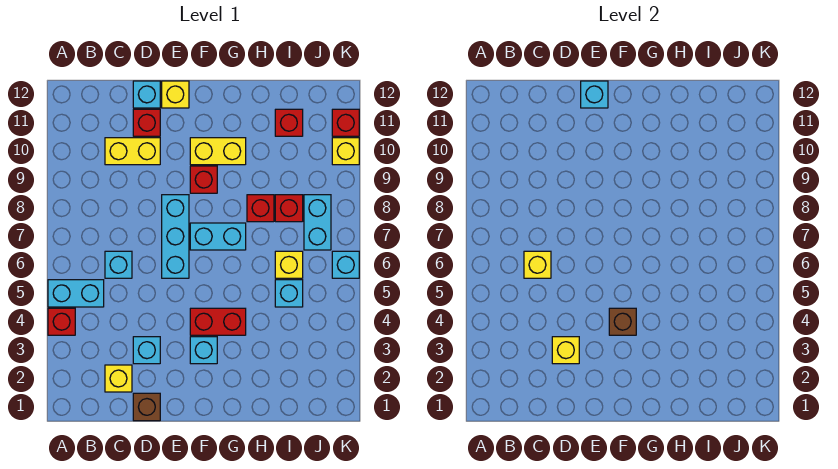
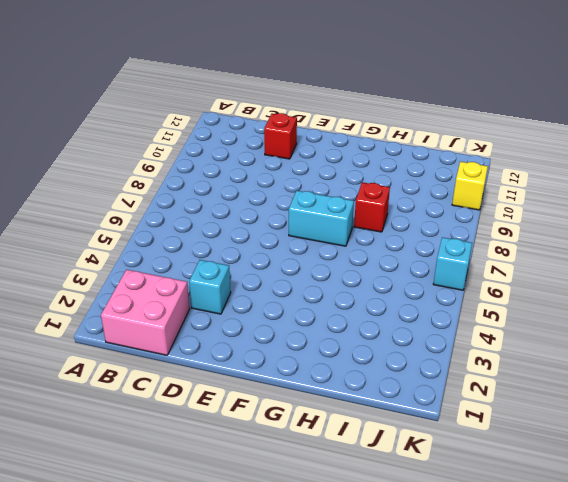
pink brick B1:C2 level 1 -> yellow brick C2 level 1
none -> red brick A4 level 1
none -> cyan brick A5:B5 level 1
none -> cyan brick C6 level 1

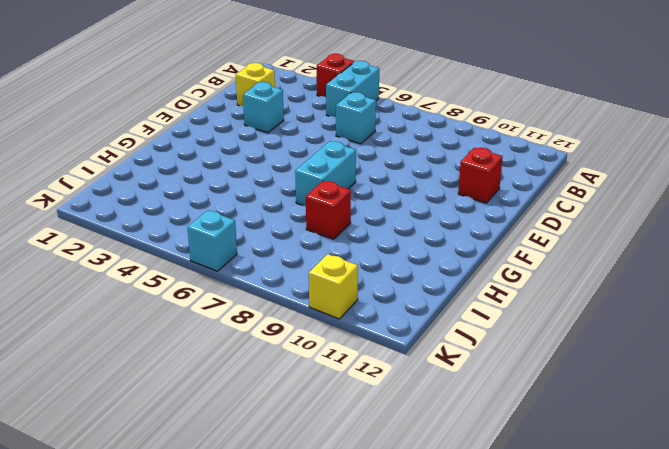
none -> yellow brick C10:D10 level 1
none -> brown brick D1 level 1
none -> cyan brick D12 level 1

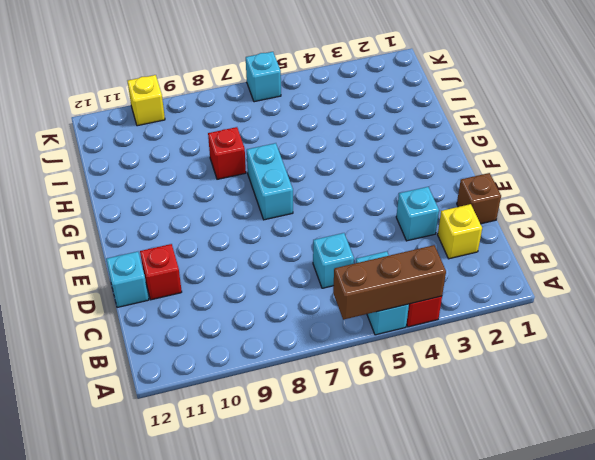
brown brick A4:A6 level 2 -> none
none -> yellow brick C10:D10 level 1
none -> cyan brick E6:E8 level 1
none -> yellow brick E12 level 1

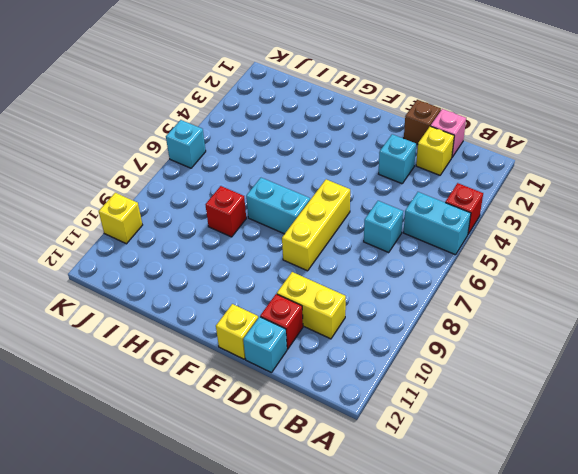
pink brick C1 level 1 -> none
yellow brick E6:E8 level 1 -> cyan brick E6:E8 level 1
none -> cyan brick F3 level 1
none -> red brick F4:G4 level 1
none -> red brick F9 level 1

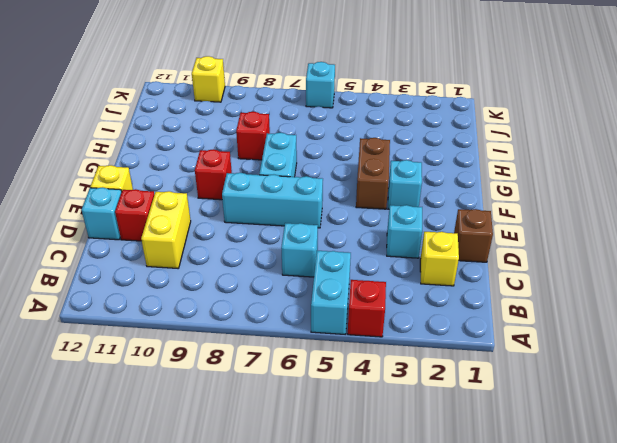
brown brick F4:G4 level 1 -> red brick F4:G4 level 1
none -> yellow brick F10:G10 level 1
none -> cyan brick I5 level 1
none -> yellow brick I6 level 1

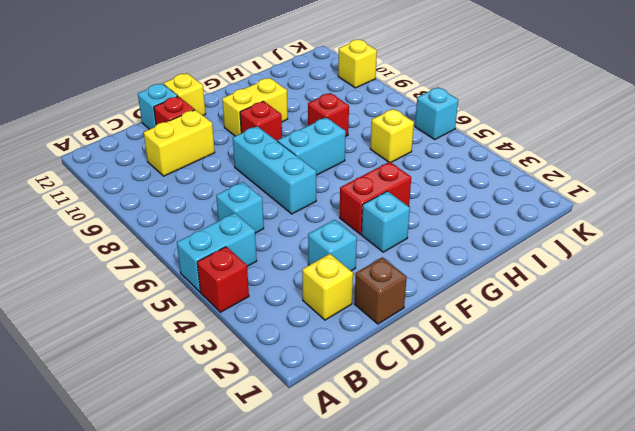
none -> cyan brick I5 level 1
none -> red brick I8 level 1
none -> red brick I11 level 1

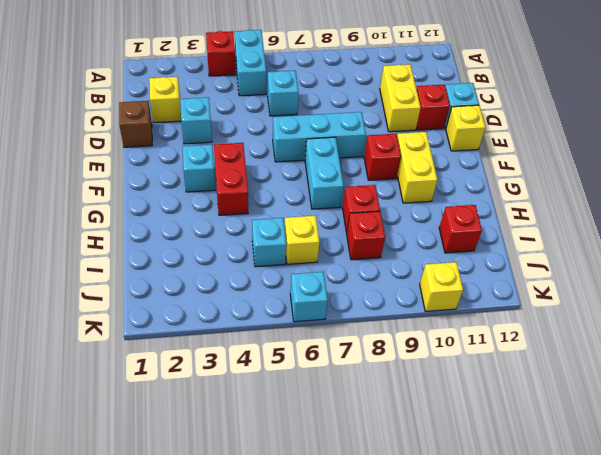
none -> cyan brick J7:J8 level 1
none -> red brick K11 level 1
none -> yellow brick C6 level 2

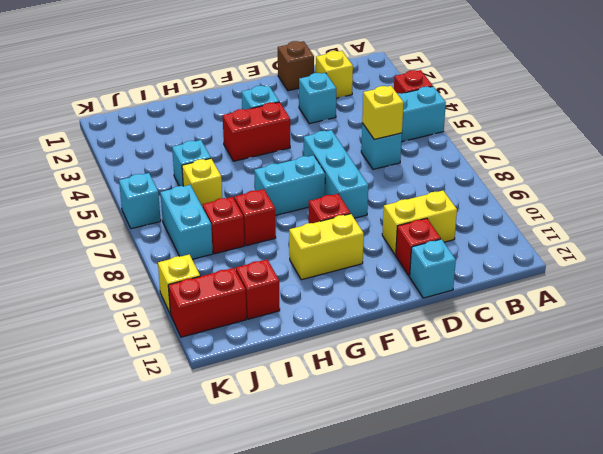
red brick J11:K11 level 1 -> red brick K11 level 1
none -> yellow brick E12 level 1
none -> yellow brick D3 level 2
none -> cyan brick E12 level 2

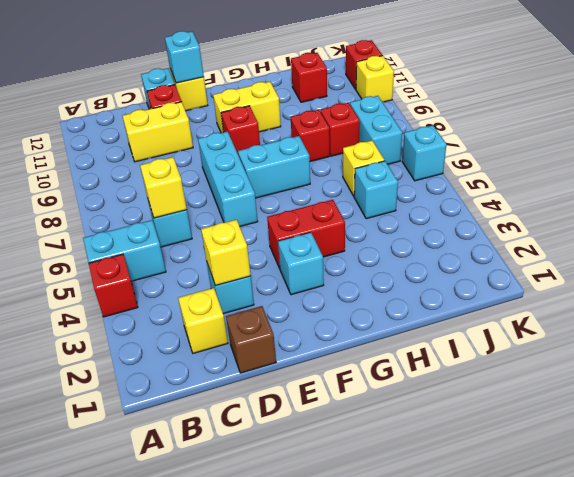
none -> brown brick F4 level 2

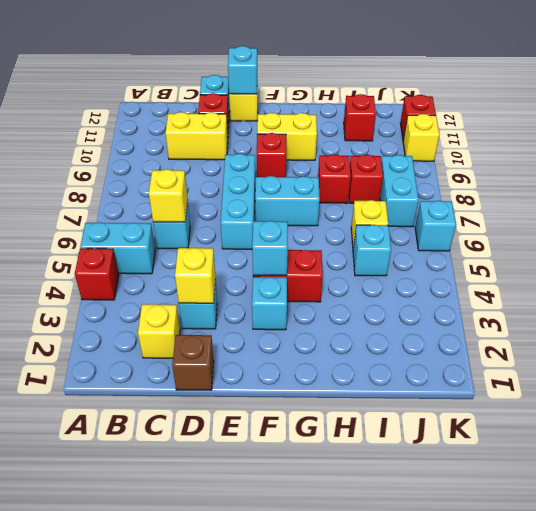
cyan brick F4 level 2 -> brown brick F4 level 2

